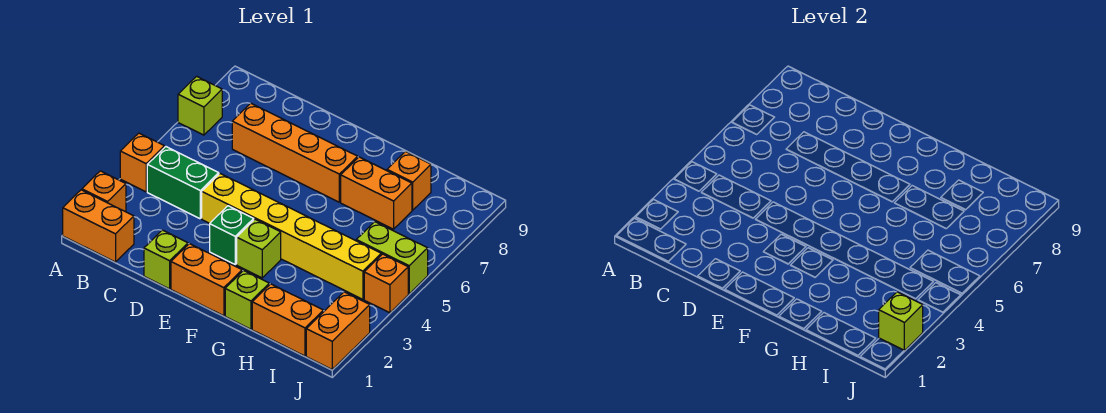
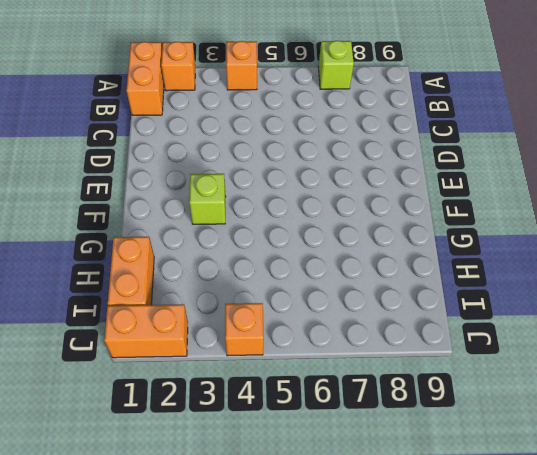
none -> green brick B4:C4 level 1
none -> orange brick C7:F7 level 1
none -> lime brick D1 level 1

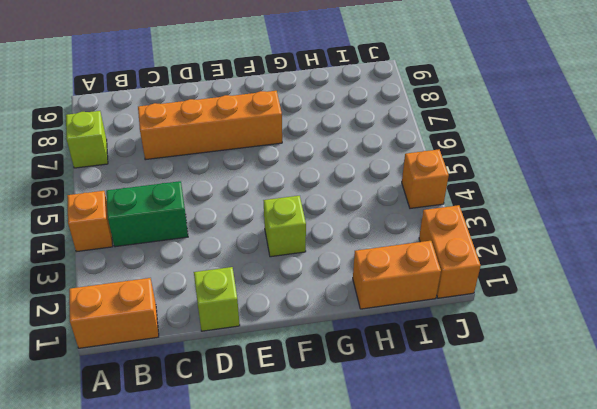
none -> orange brick A2 level 1
none -> yellow brick D4:I4 level 1
none -> orange brick E1:F1 level 1

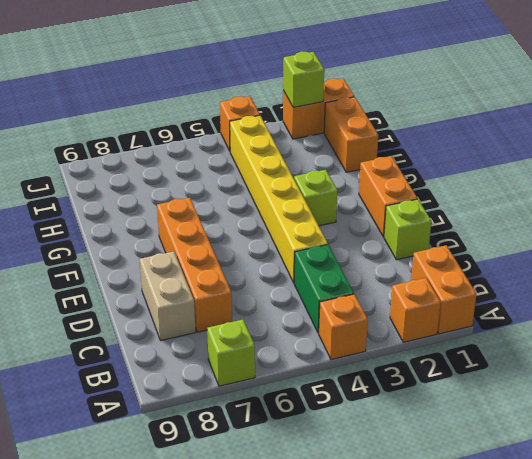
tan brick C8:D8 level 1 -> none
none -> green brick E3 level 1
none -> lime brick G1 level 1
none -> orange brick G7:H7 level 1

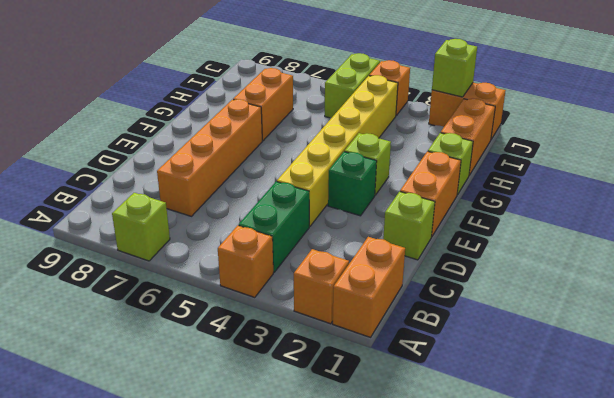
none -> orange brick H8 level 1

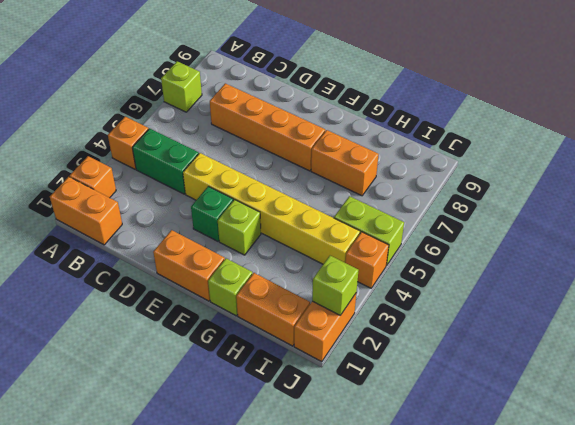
none -> lime brick D1 level 1
none -> orange brick H8 level 1

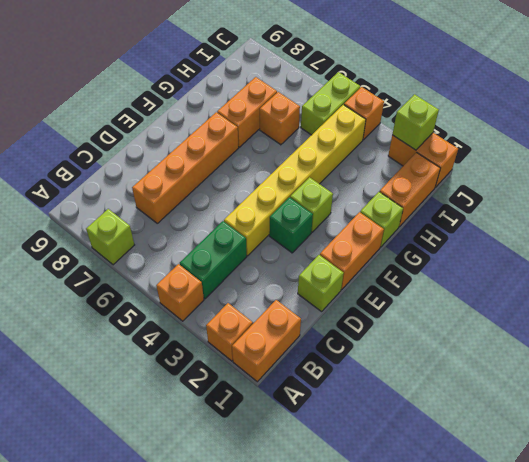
orange brick H6 level 1 -> orange brick H8 level 1

